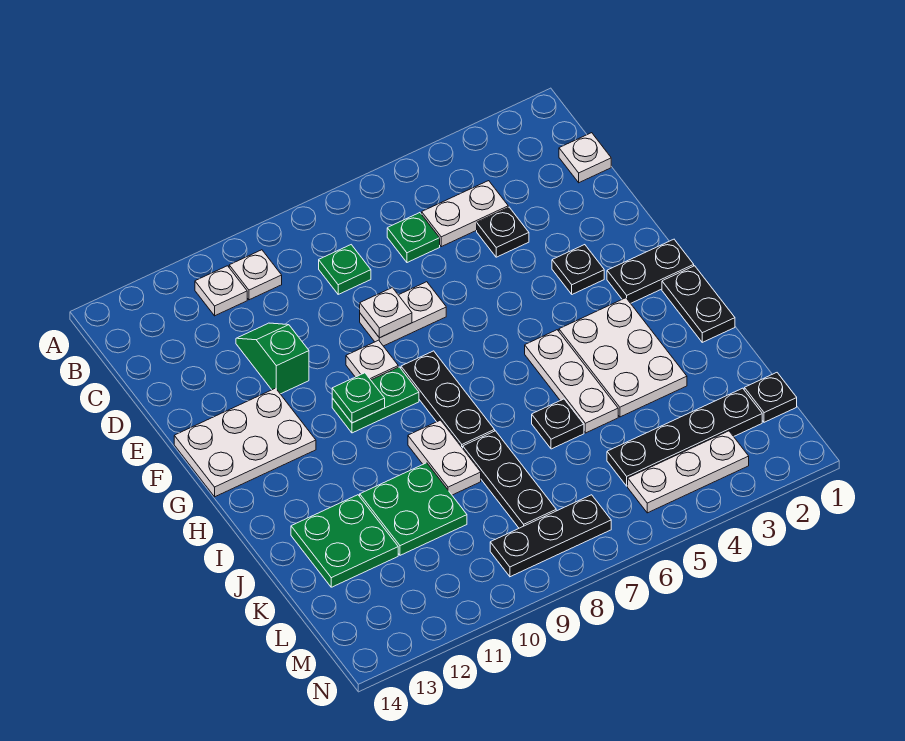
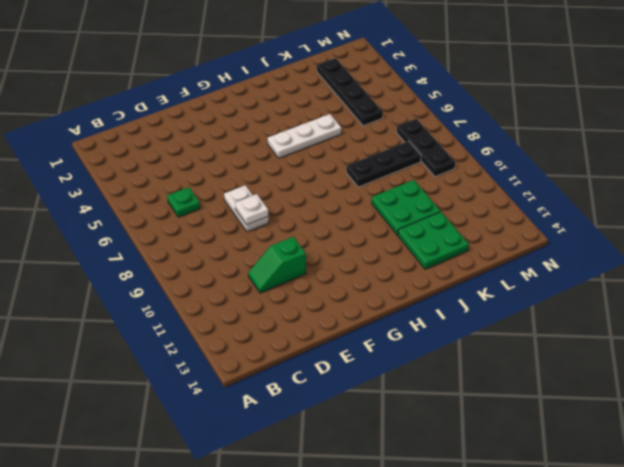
none -> white plate B10 level 1
none -> white plate B11 level 1
none -> white plate C1 level 1

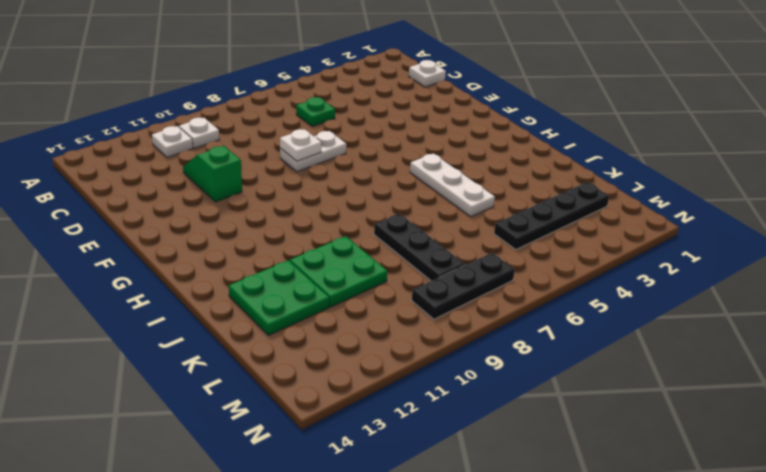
none -> white plate C4:C5 level 1
none -> green plate C8 level 1
none -> black plate D4 level 1

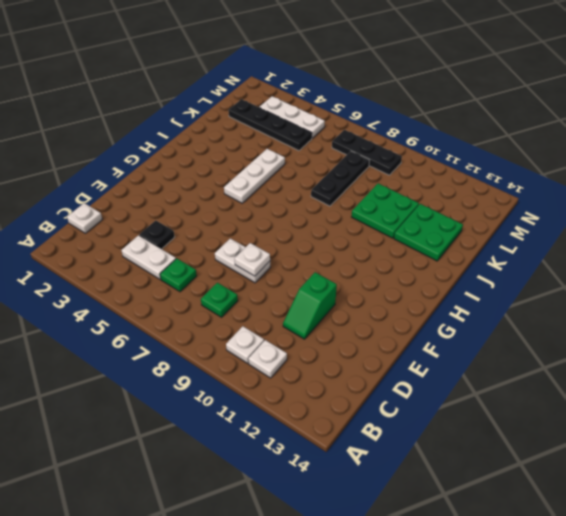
none -> black plate F3 level 1
none -> white plate F9 level 1
none -> white plate F12:G14 level 1

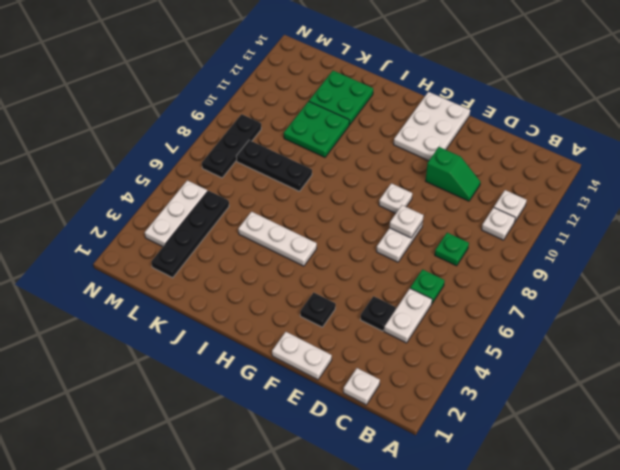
white plate E1:F1 level 1 -> white plate I9:J9 level 1
none -> black plate G1:G2 level 1
none -> black plate G8:I8 level 1
none -> green plate G9:G10 level 1

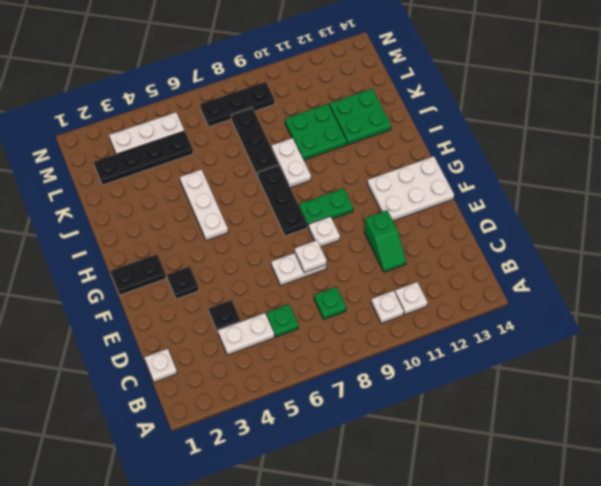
none -> black plate H1:I1 level 1
none -> white plate H3:J4 level 1
none -> black plate J6 level 1

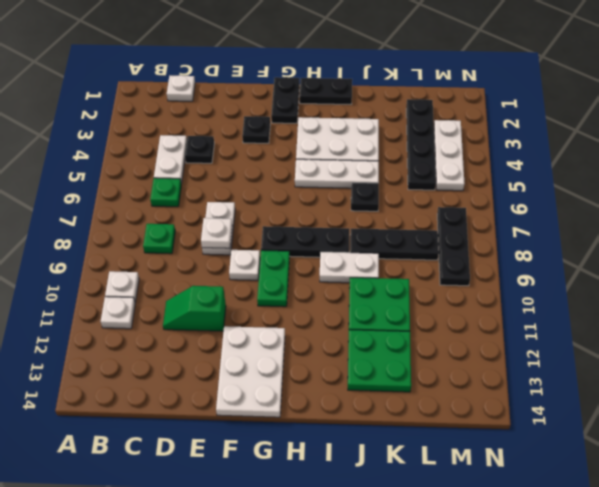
none -> black plate L1 level 1
none -> green plate G10 level 2

